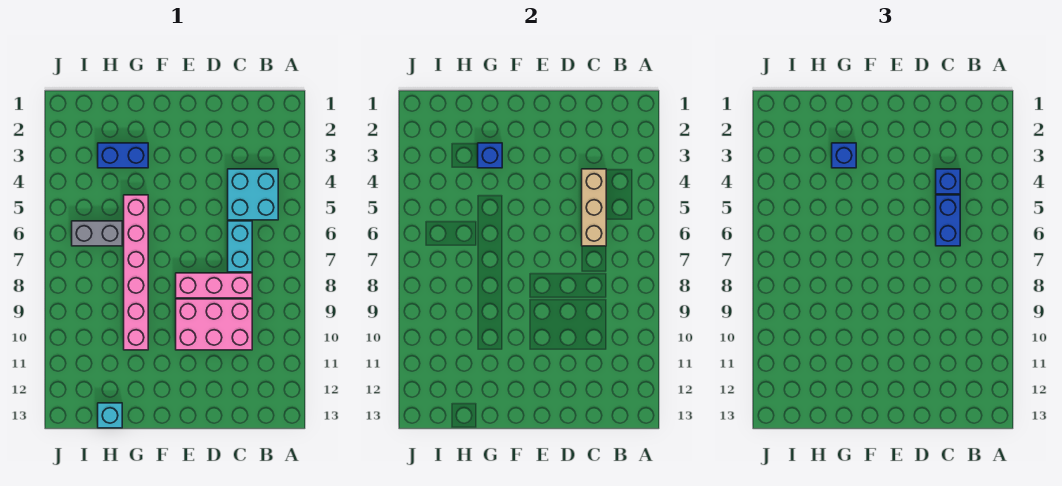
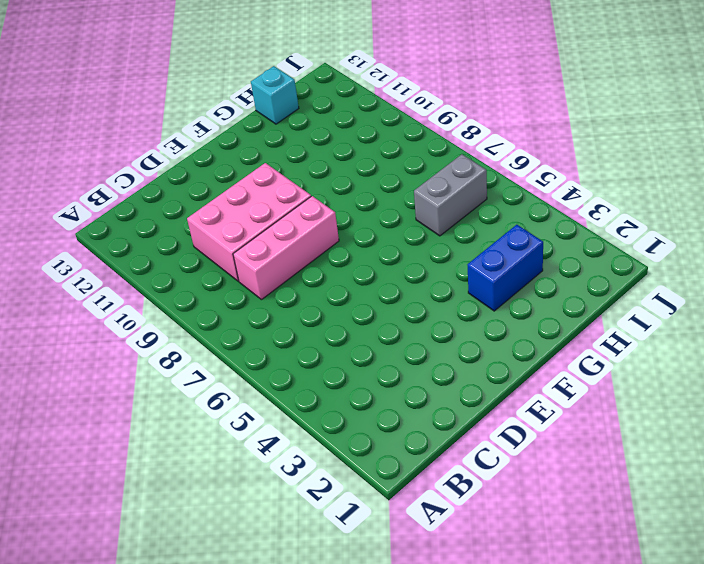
none -> cyan brick B4:C5 level 1
none -> cyan brick C6:C7 level 1
none -> pink brick G5:G10 level 1

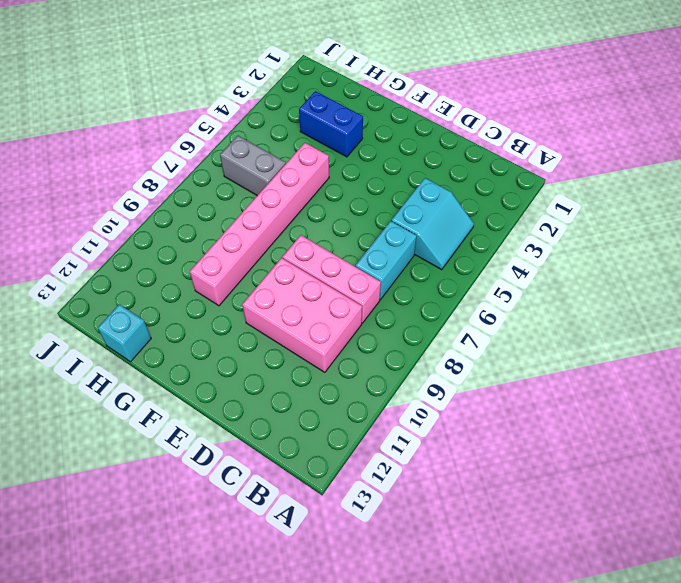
cyan slope B4:C5 level 1 top C -> cyan brick B4:C5 level 1
none -> tan brick C4:C6 level 2
none -> blue brick G3 level 2
none -> blue brick C4 level 3

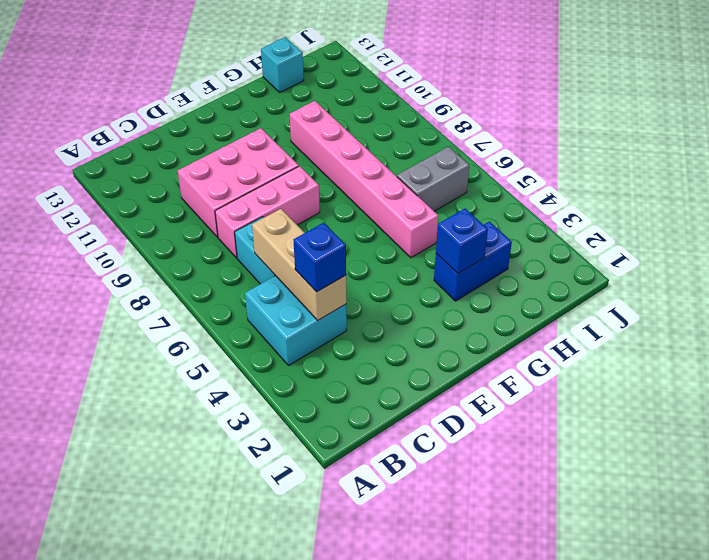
none -> blue brick C5:C6 level 3
none -> blue brick G3 level 3

